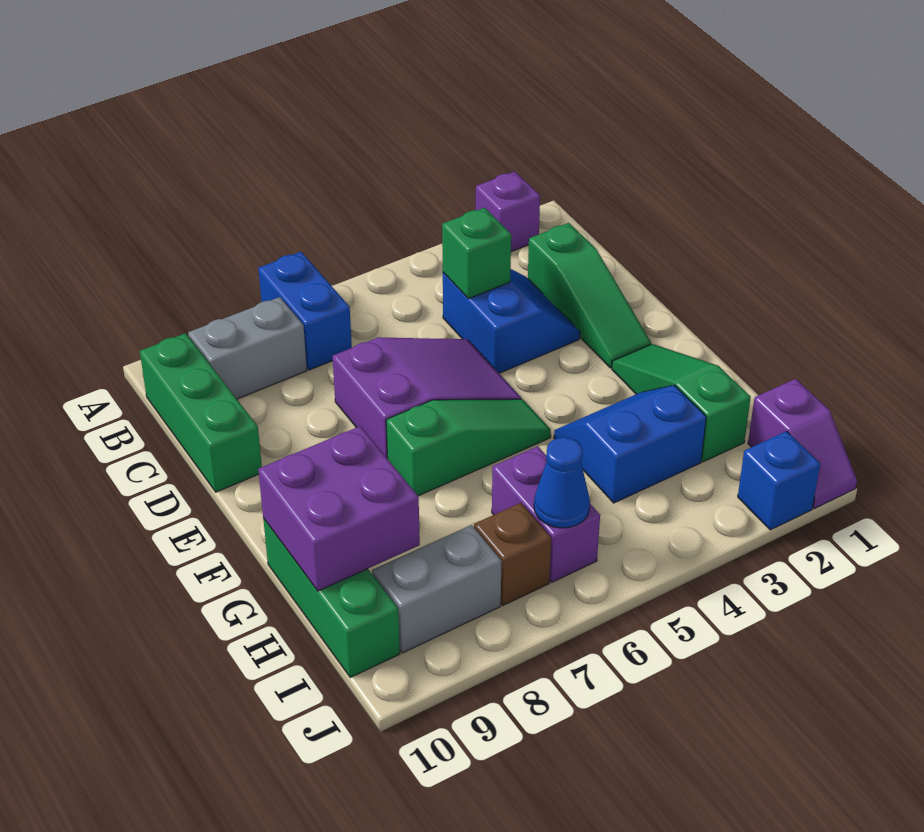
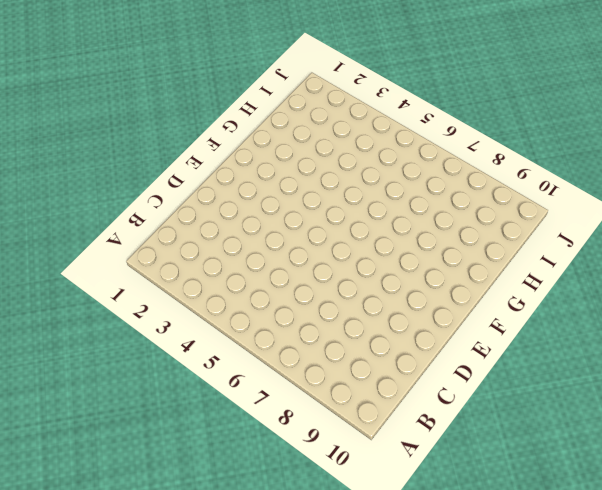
none -> purple brick A2 level 1
none -> blue brick A7:B7 level 1
none -> grey brick B8:B9 level 1

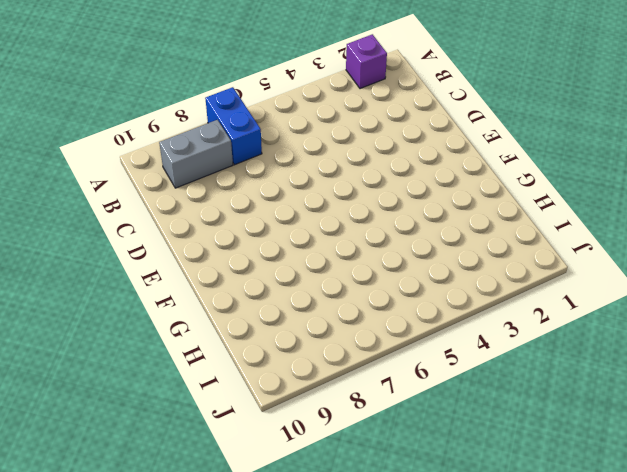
none -> green brick B10:D10 level 1
none -> green slope C2:E2 level 1 top C
none -> blue slope C3:D4 level 1 top 4

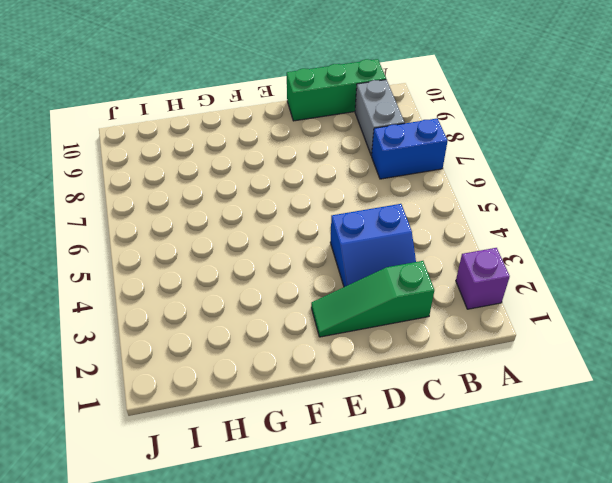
none -> purple slope D5:E7 level 1 top 7
none -> green slope F2:H2 level 1 top H
none -> green slope F5:F7 level 1 top 7

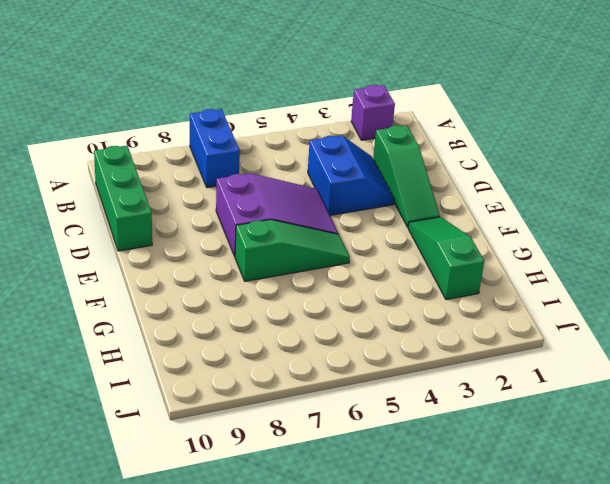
none -> grey brick B8:B9 level 1
none -> blue slope G3:H4 level 1 top H
none -> green brick G10:I10 level 1

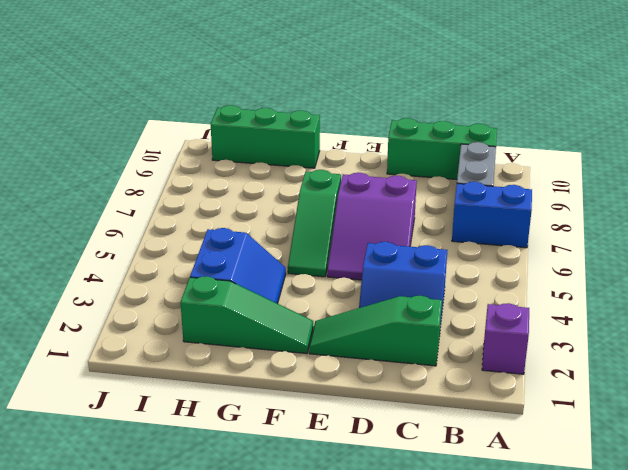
none -> purple brick H6:I6 level 1
none -> purple slope I1:J1 level 1 top I
none -> brown brick I7 level 1

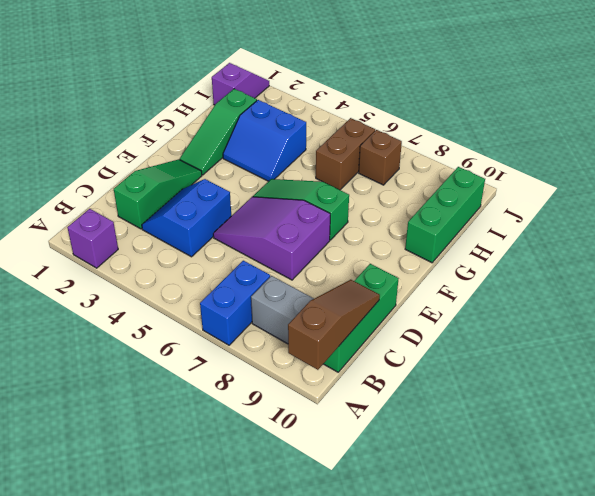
brown slope A10:C10 level 2 top A -> none
brown brick H6:I6 level 1 -> purple brick H6:I6 level 1
none -> grey brick I8:I9 level 1
none -> blue brick J2 level 1
none -> green brick C4 level 2

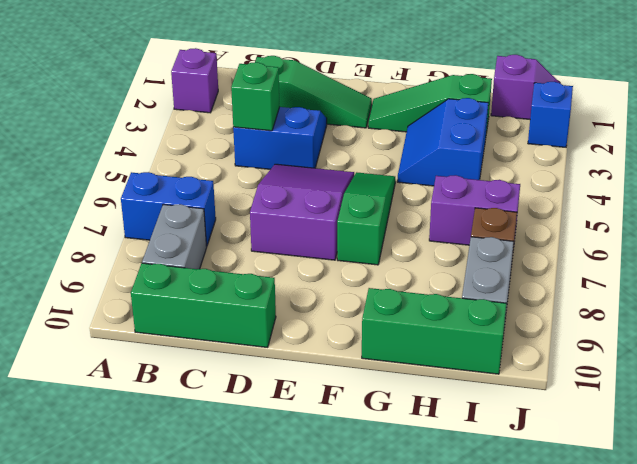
none -> purple brick G9:H10 level 2
none -> blue cone I6 level 2

